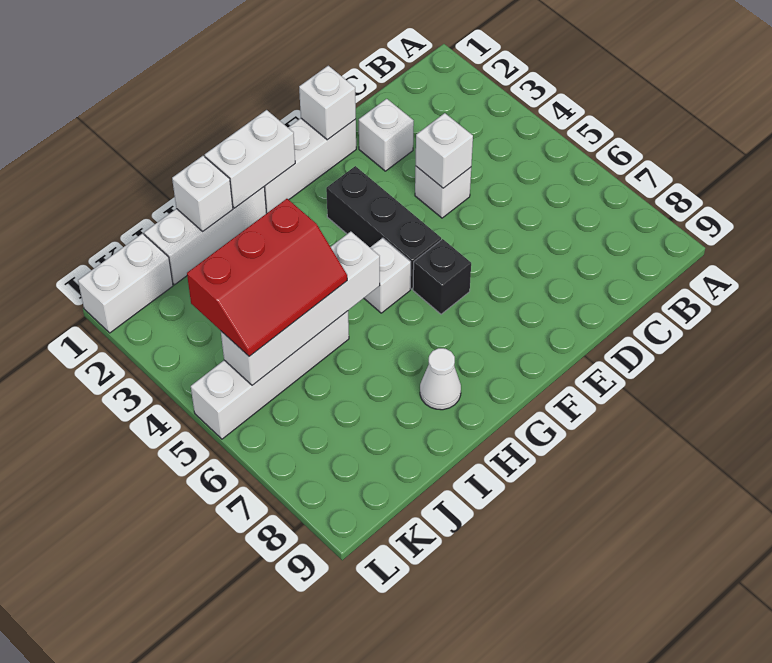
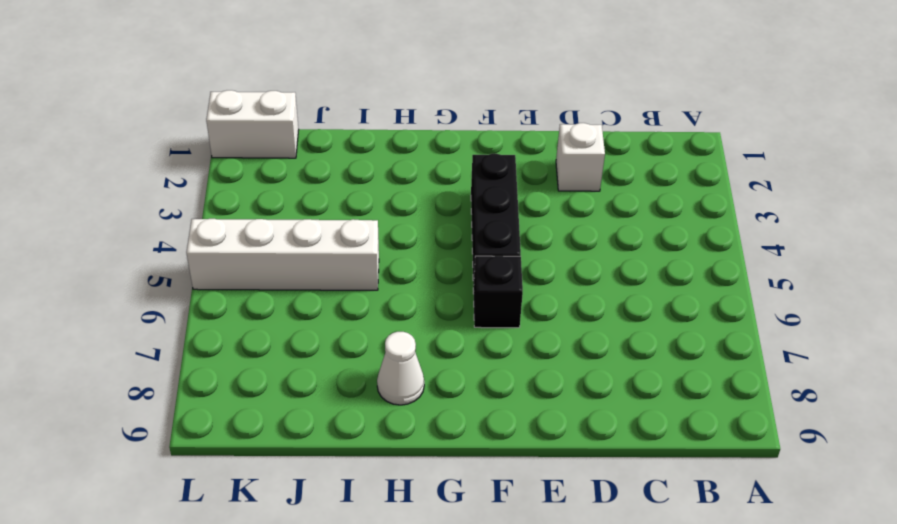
none -> white brick D4 level 1
none -> white brick E1:G1 level 1
none -> white brick G5 level 1

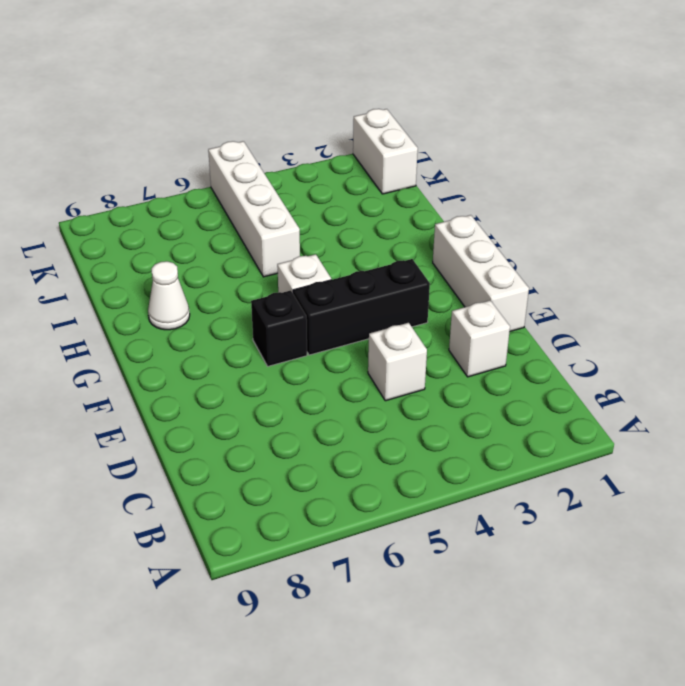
none -> white brick H1:J1 level 1
none -> white brick D4 level 2
none -> white brick E1 level 2

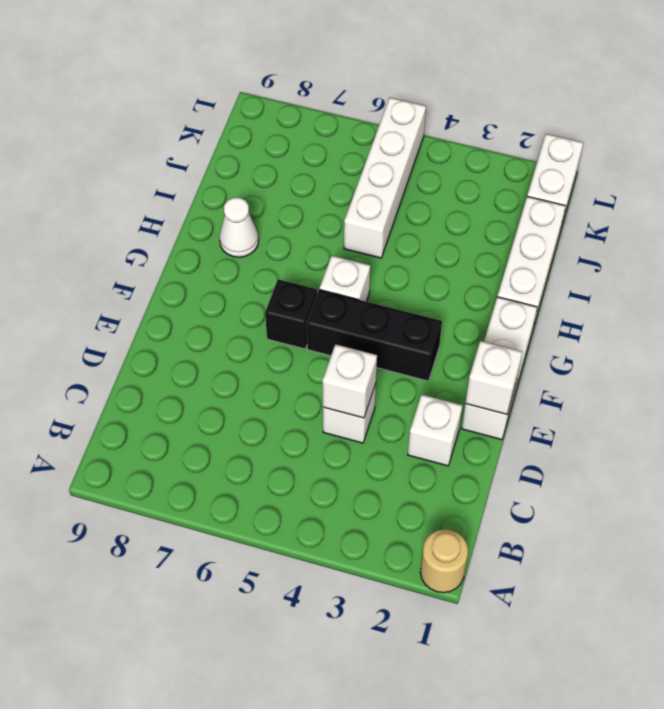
tan round brick A1 level 1 -> none
none -> white brick G1:H1 level 2
none -> white brick H5:K5 level 2
none -> white brick I1 level 2

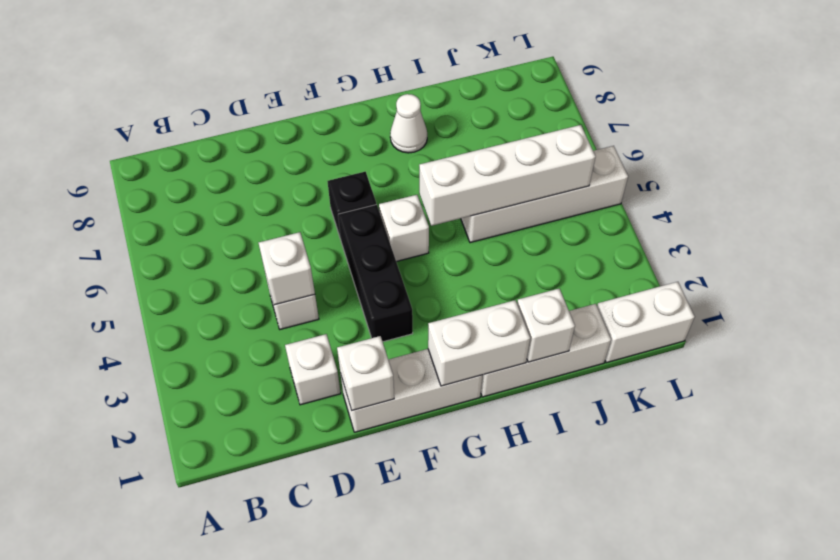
none -> red slope I4:K5 level 3 top 4

